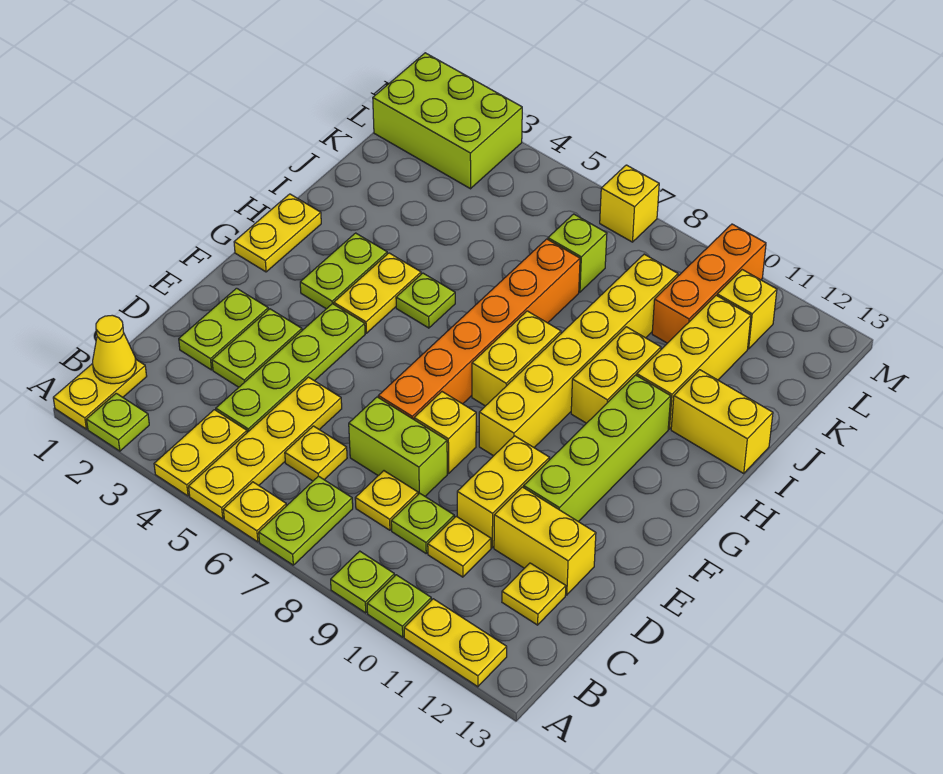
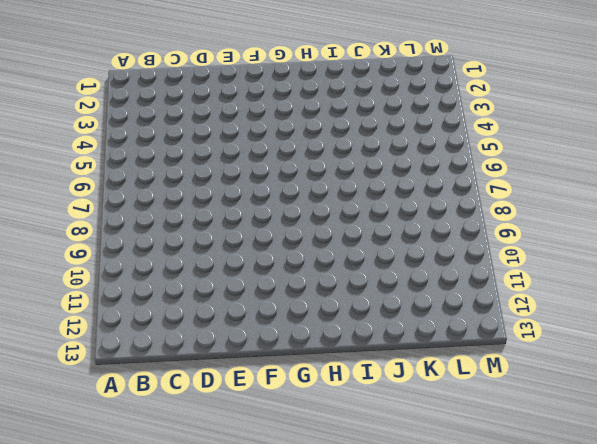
none -> yellow plate A1:B1 level 1
none -> lime plate A2 level 1
none -> yellow plate A4:B4 level 1
none -> yellow plate A5:D5 level 1

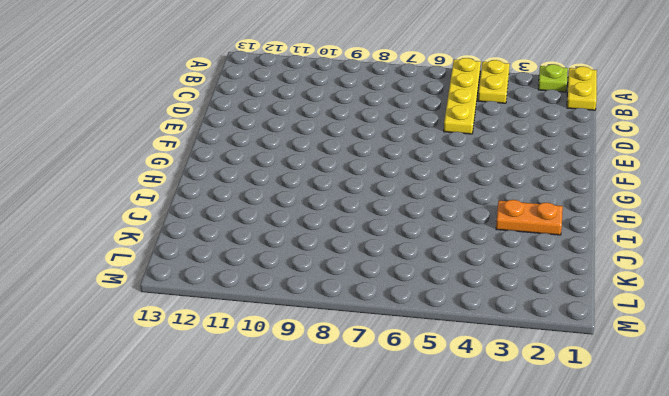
orange plate I2:I3 level 1 -> none
none -> yellow plate A6 level 1
none -> lime plate A7:B7 level 1
none -> lime plate A9 level 1
none -> lime plate A10 level 1

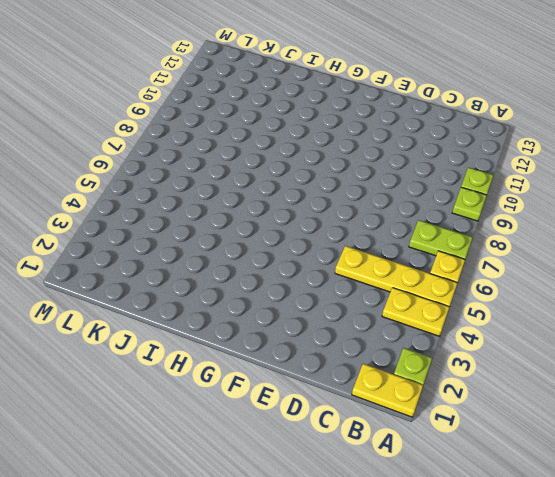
none -> yellow plate A11:A12 level 1
none -> lime plate C4:F4 level 1
none -> yellow plate C6 level 1
none -> yellow plate C8 level 1

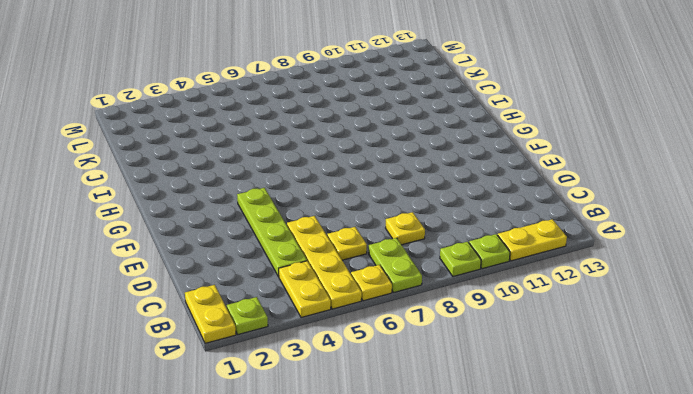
none -> lime plate C9 level 1
none -> yellow plate C10 level 1
none -> yellow plate C12 level 1
none -> lime plate D2:E2 level 1

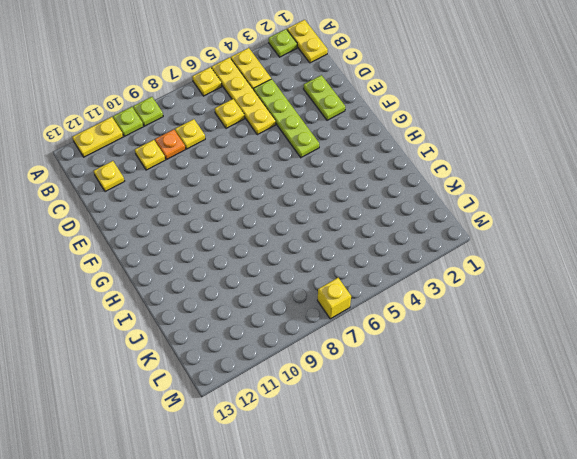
orange plate C9 level 1 -> lime plate C9 level 1
none -> lime plate A7:B7 level 1
none -> lime plate D3:E3 level 1
none -> lime brick D7:D8 level 1
none -> yellow brick D10:E10 level 1

